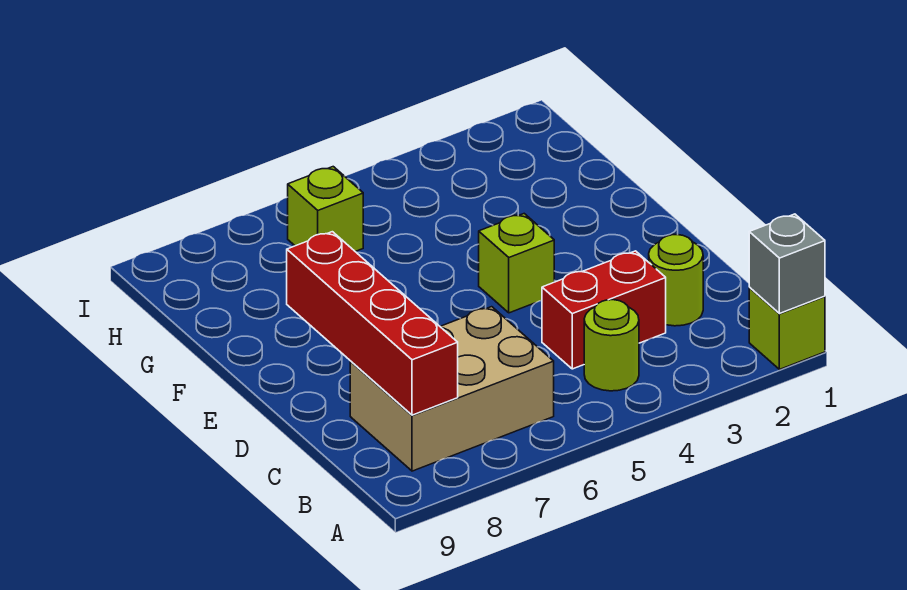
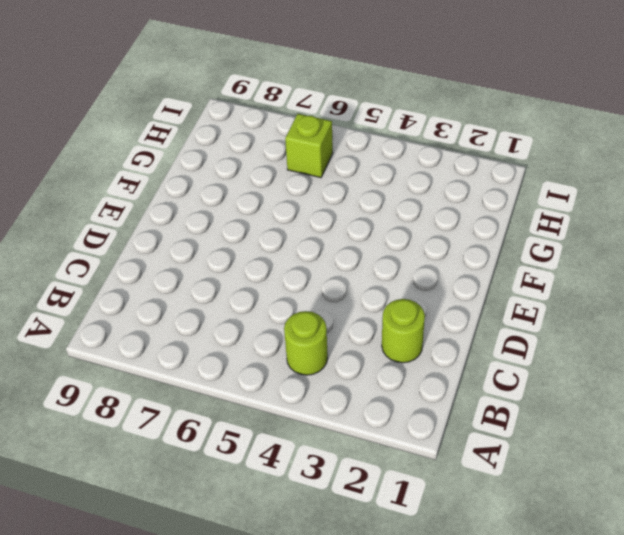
none -> lime brick A1 level 1
none -> tan brick B6:C8 level 1

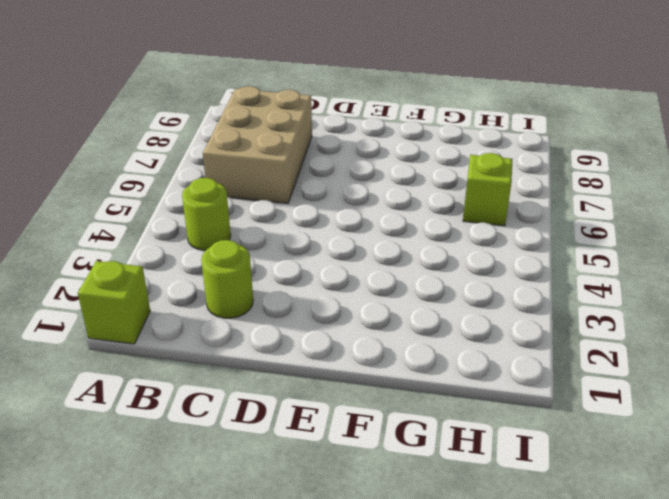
none -> red brick C3:C4 level 1
none -> lime brick E4 level 1

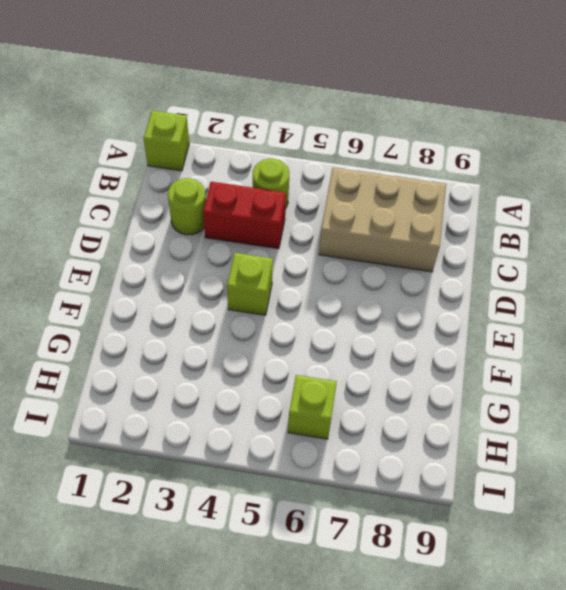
none -> grey brick A1 level 2
none -> red brick B8:E8 level 2

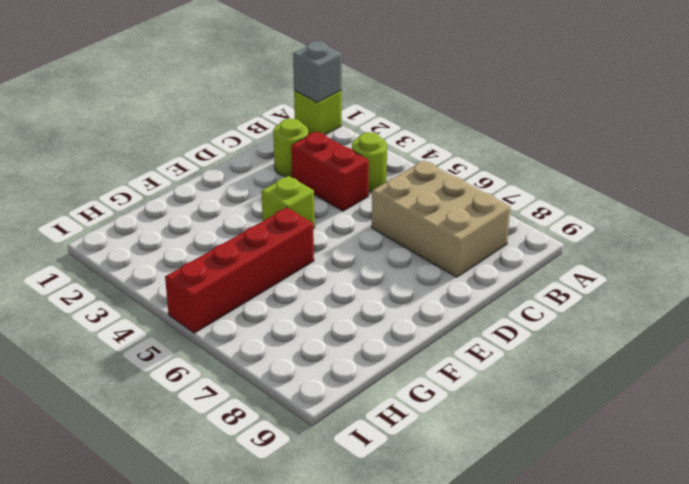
red brick F5:I5 level 1 -> red brick B8:E8 level 2
none -> lime brick H6 level 1

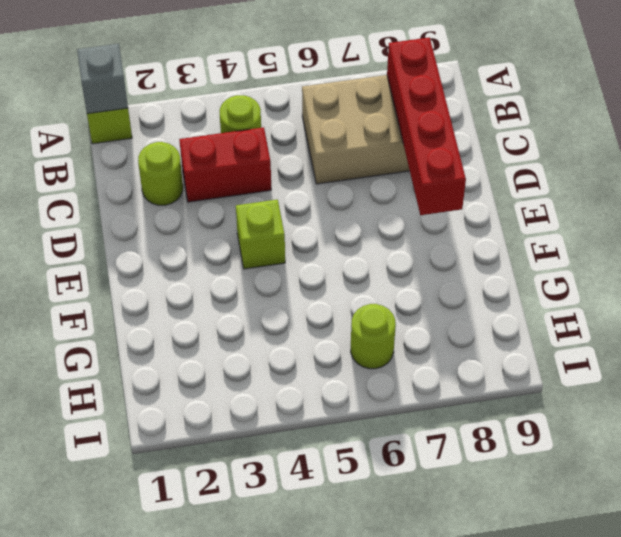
lime round brick H6 level 1 -> lime brick H6 level 1

